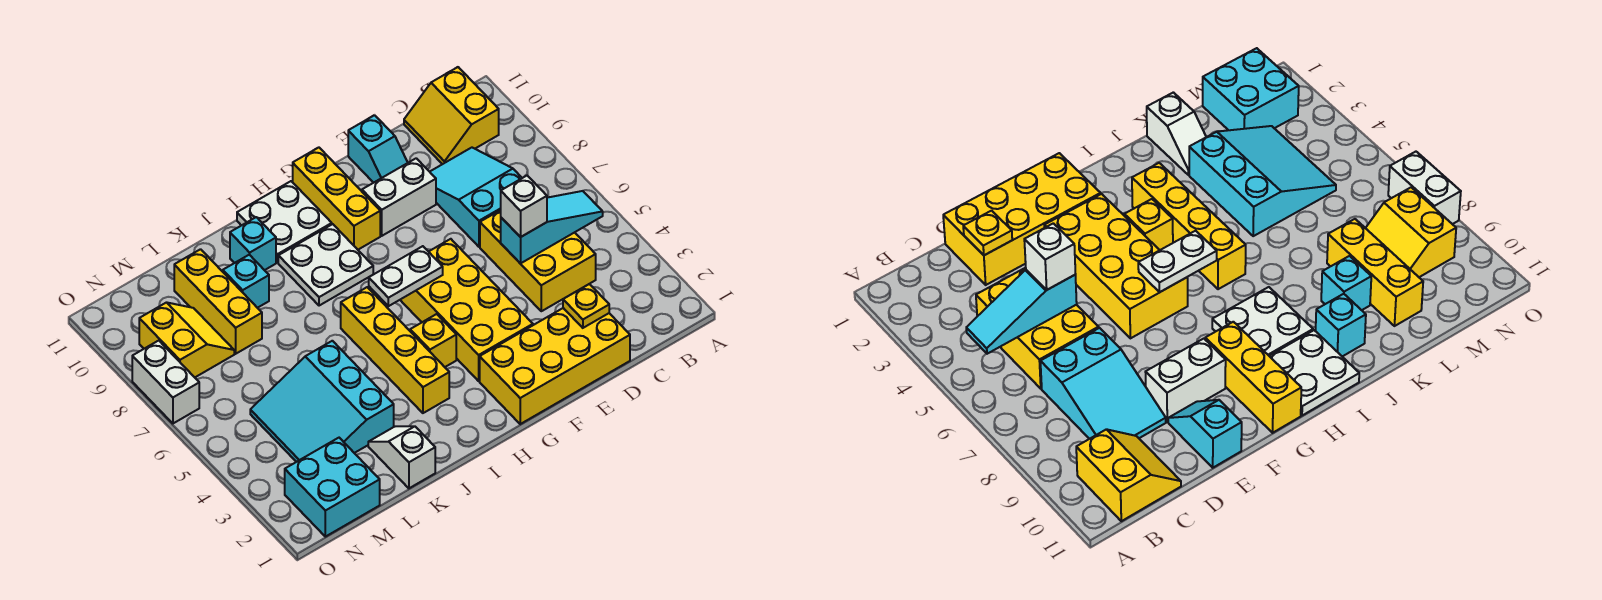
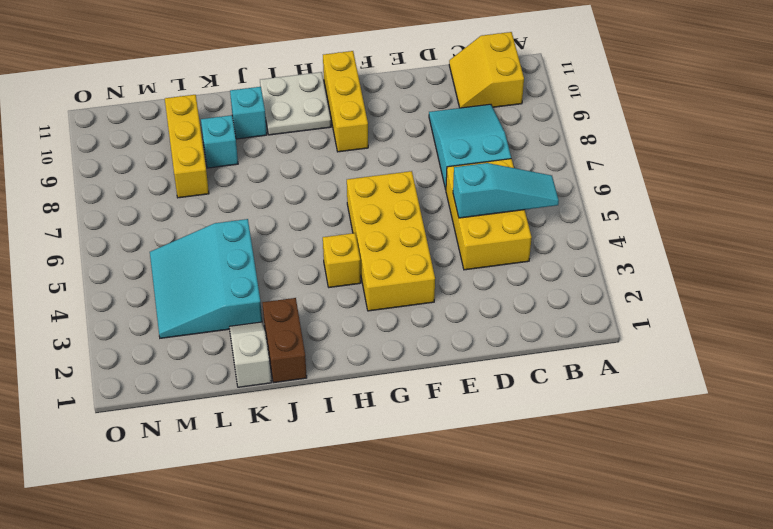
brown brick J1:J2 level 1 -> none
none -> yellow brick D1:G2 level 1
none -> white brick E9:F9 level 1
none -> cyan slope E10:E11 level 1 top 11

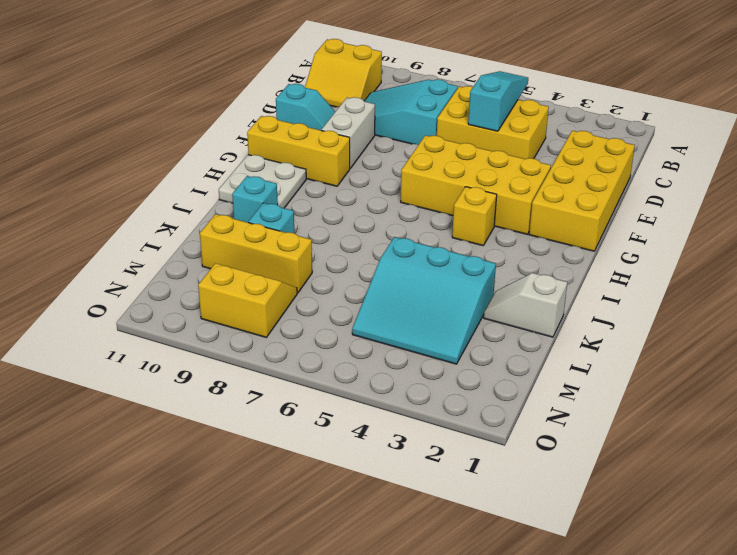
none -> white plate H8:I9 level 1
none -> yellow brick I3:I6 level 1
none -> cyan brick M1:N2 level 1

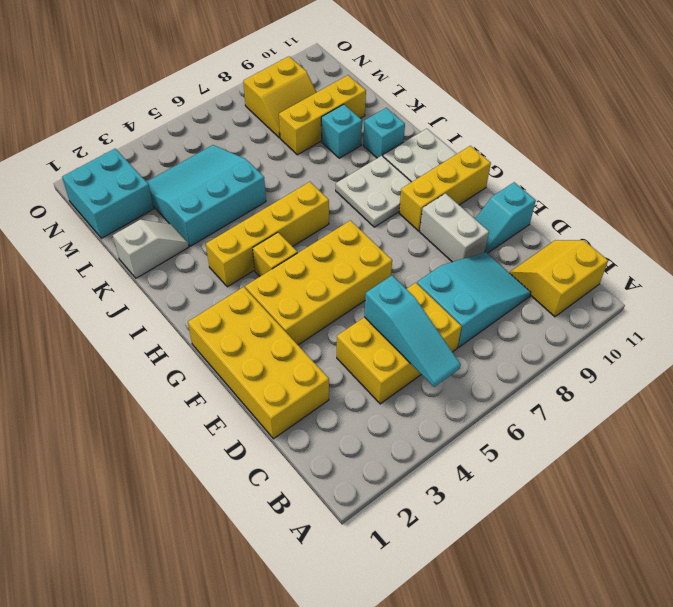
none -> white brick O7:O8 level 1
none -> yellow plate D2 level 2
none -> white plate G6:H6 level 2

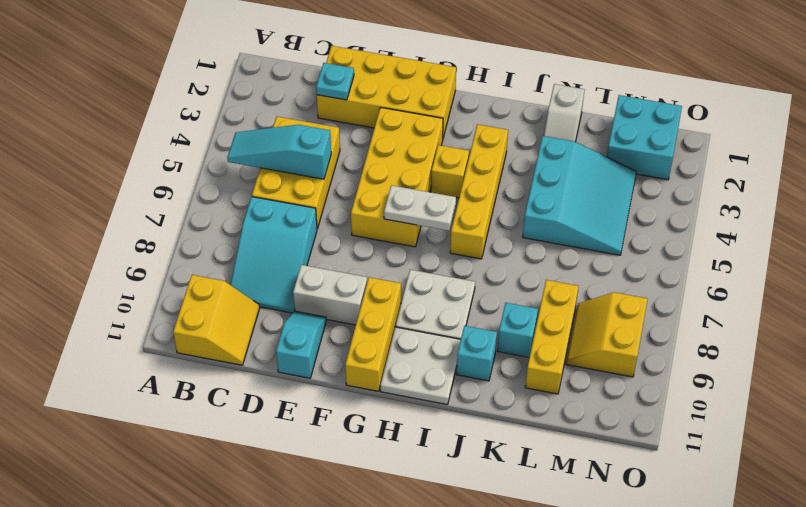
cyan plate D2 level 2 -> yellow plate D2 level 2
none -> white brick O7:O8 level 1
none -> white brick D5 level 3

